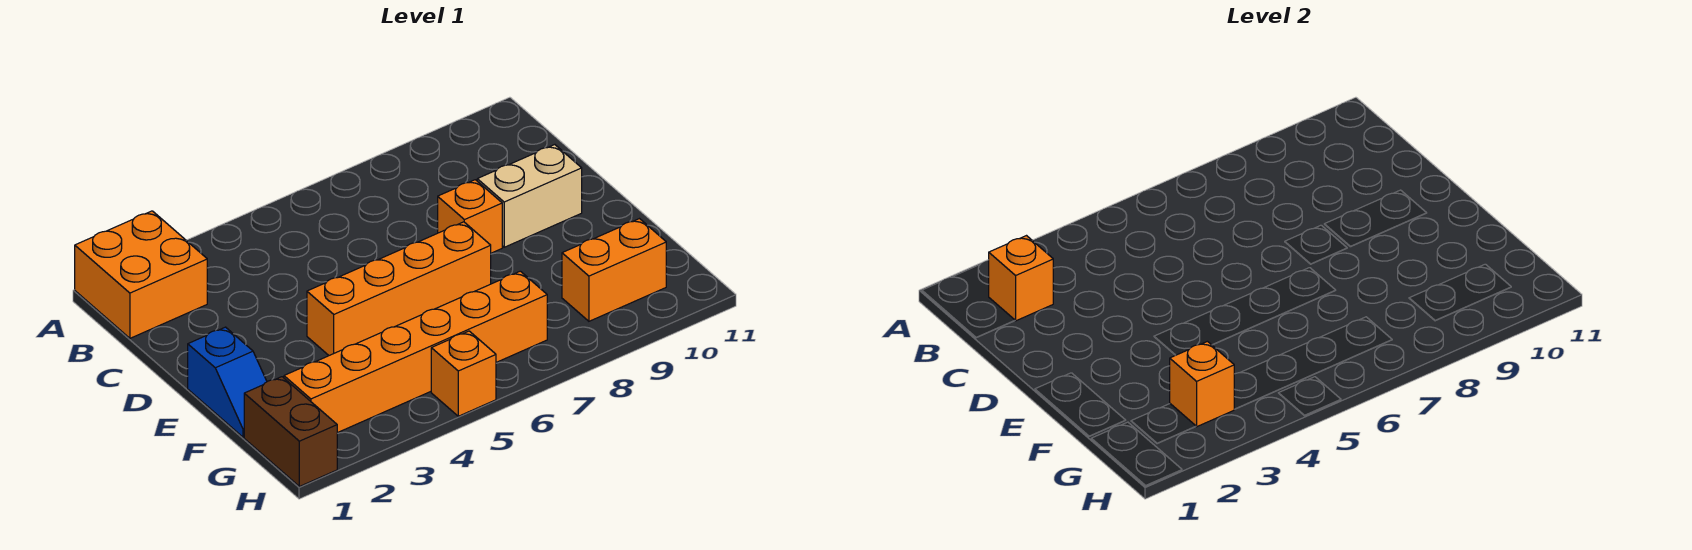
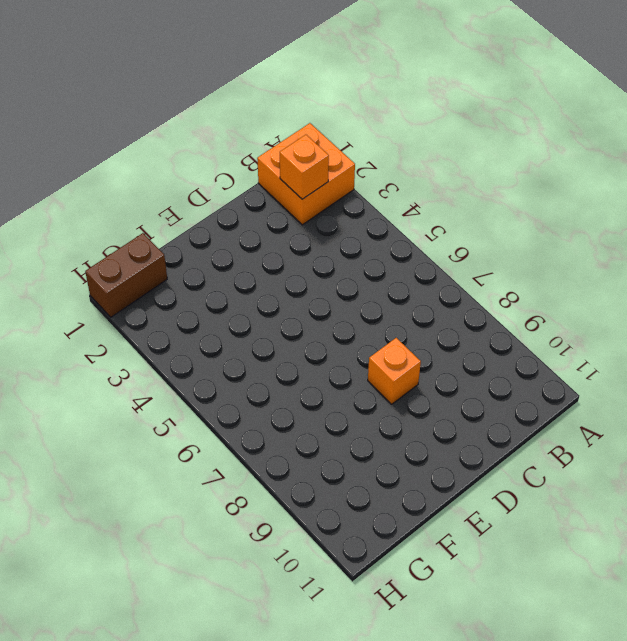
none -> tan brick D9:D10 level 1
none -> blue slope E1:F1 level 1 top E

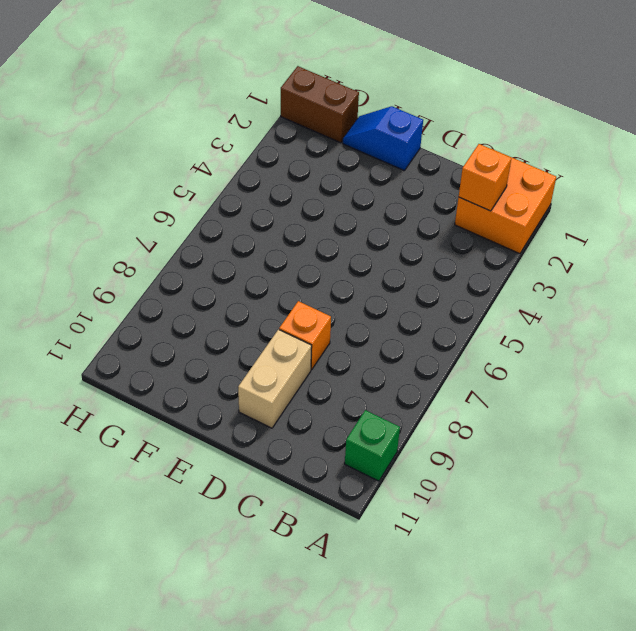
green brick A10 level 1 -> none
none -> orange brick E4:E7 level 1
none -> orange brick G2:G7 level 1

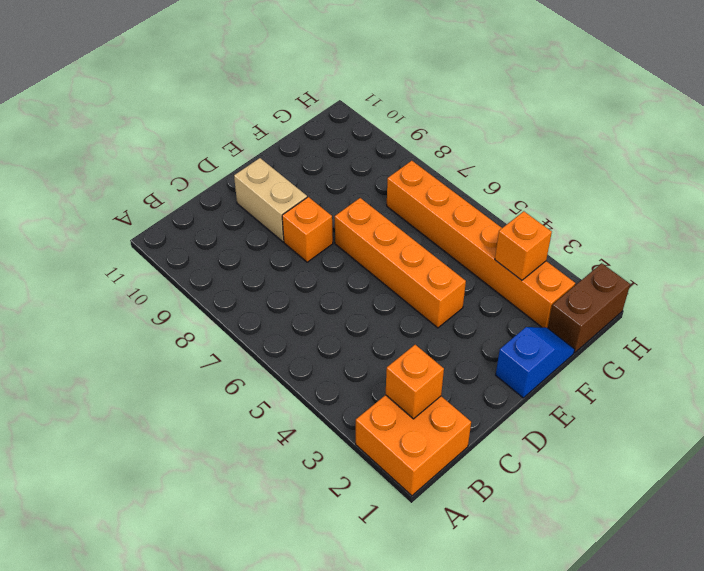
none -> orange brick G9:G10 level 1
none -> orange brick H5 level 1

